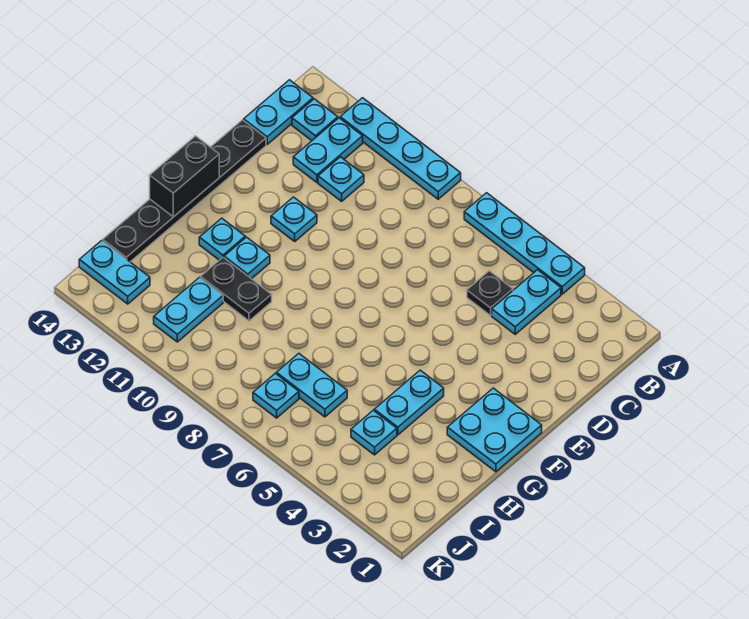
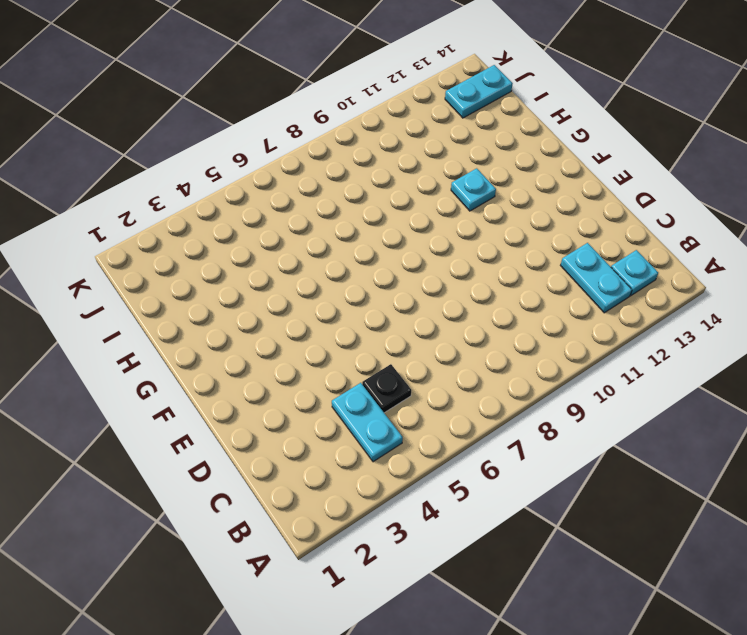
none -> cyan plate A4:A7 level 1
none -> cyan plate A9:A12 level 1
none -> cyan plate B14:C14 level 1

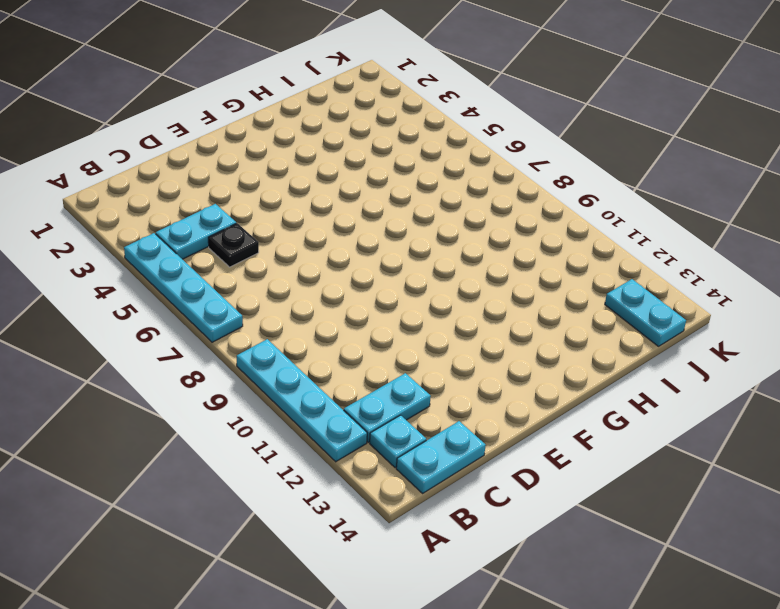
none -> cyan plate C11 level 1
none -> black plate D14:I14 level 1
none -> cyan plate E11 level 1

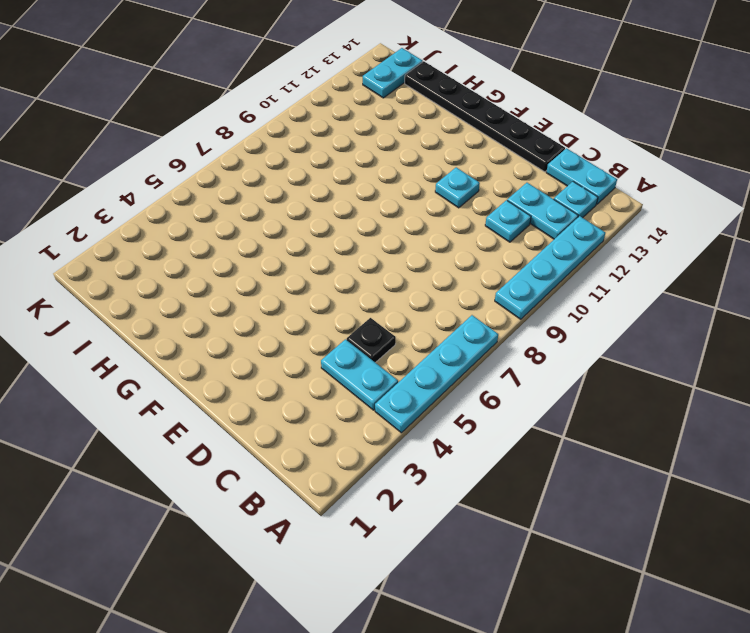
none -> cyan plate F1:G2 level 1
none -> cyan plate G4:H4 level 1
none -> cyan plate G11 level 1

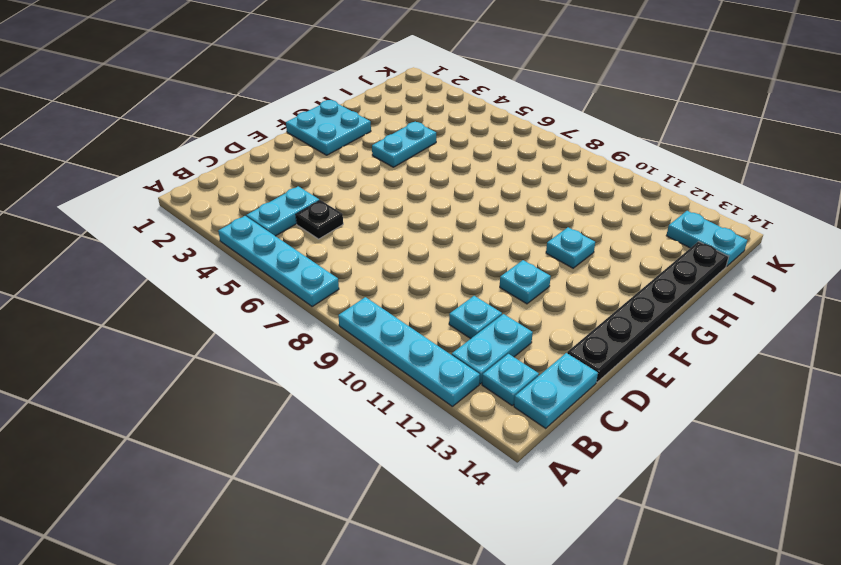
none -> cyan plate G12 level 1
none -> black plate H10:H11 level 1
none -> cyan plate I4 level 1

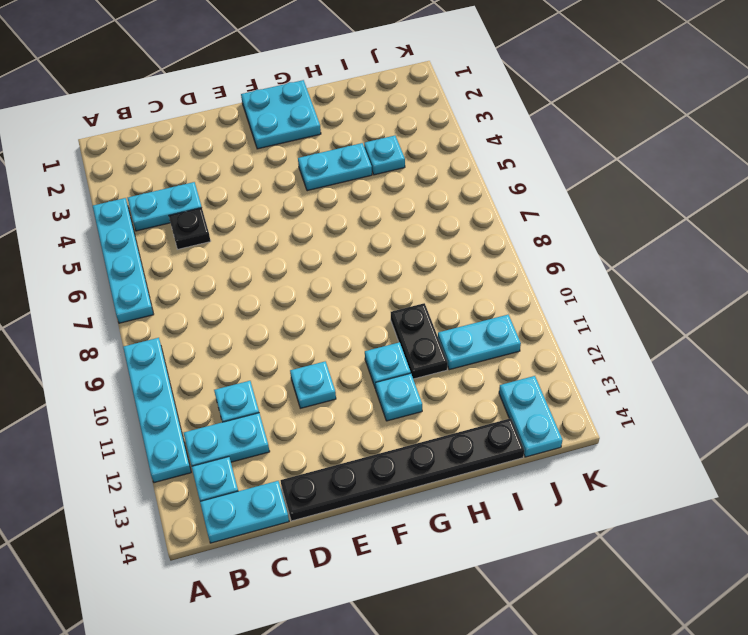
none -> cyan plate I6:I7 level 1
none -> cyan plate J7 level 1
none -> black brick F14:G14 level 2

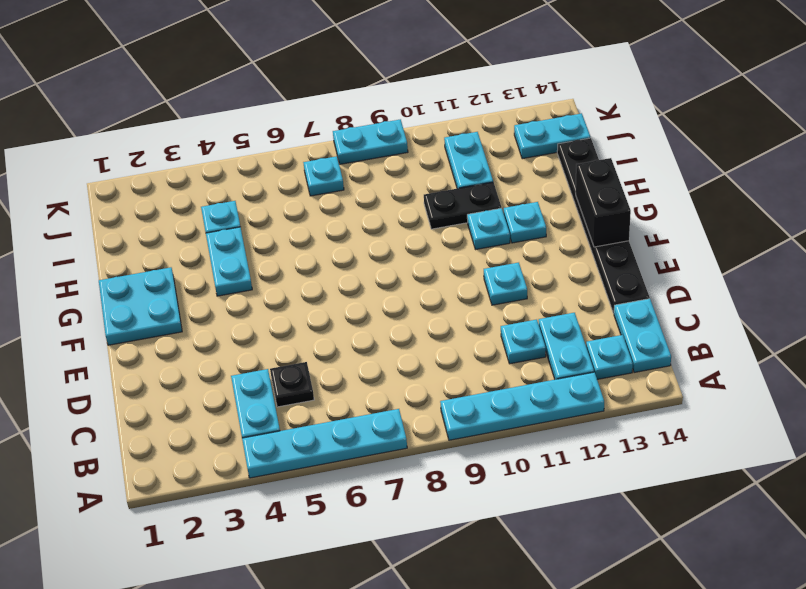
cyan plate K8:K9 level 1 -> cyan plate I6:I7 level 1

